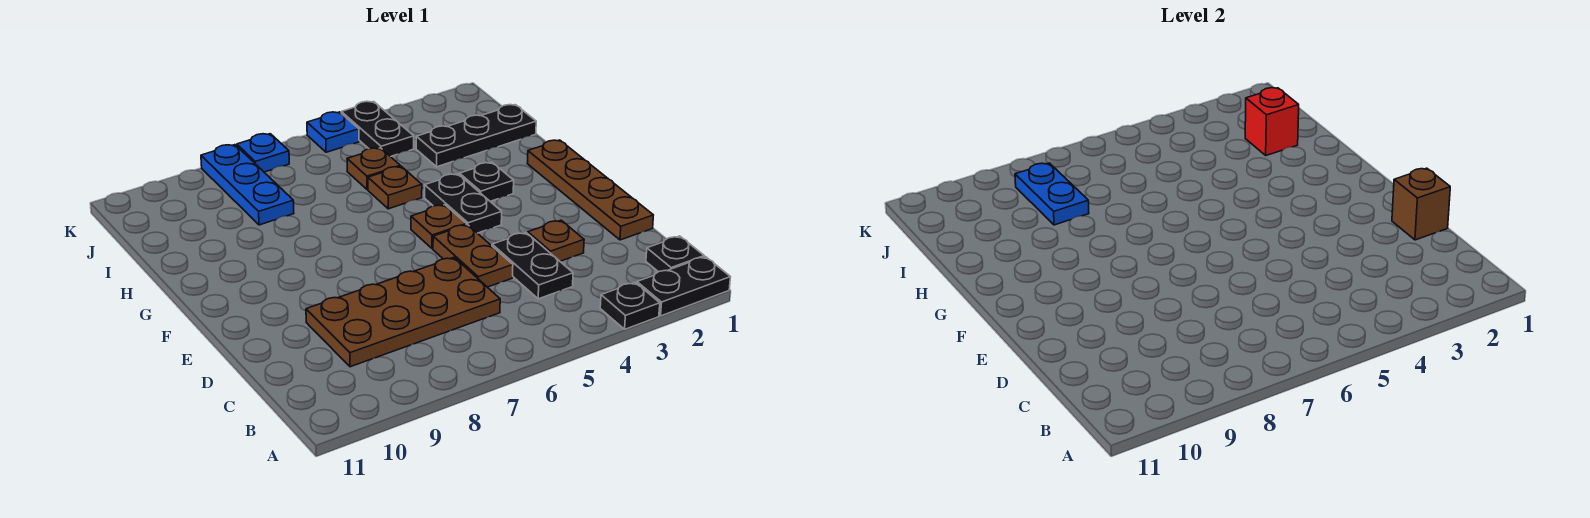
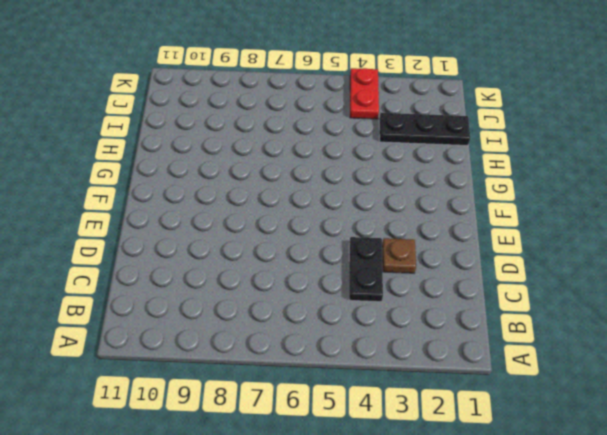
red plate J4:K4 level 1 -> black plate J4:K4 level 1
none -> black plate A1:A2 level 1
none -> black plate A3 level 1
none -> black plate B1 level 1

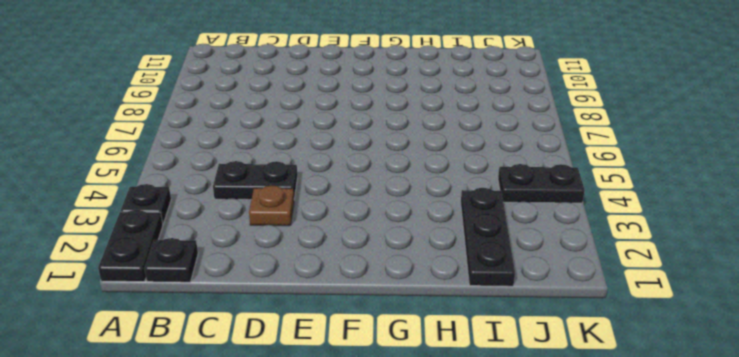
none -> brown plate C6:D9 level 1
none -> brown plate D1:G1 level 1
none -> brown plate D5:E5 level 1

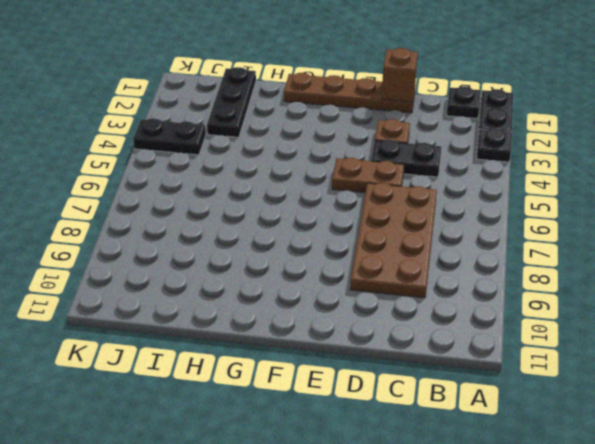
none -> black plate F4:G4 level 1
none -> brown plate F5 level 1
none -> black plate G3 level 1

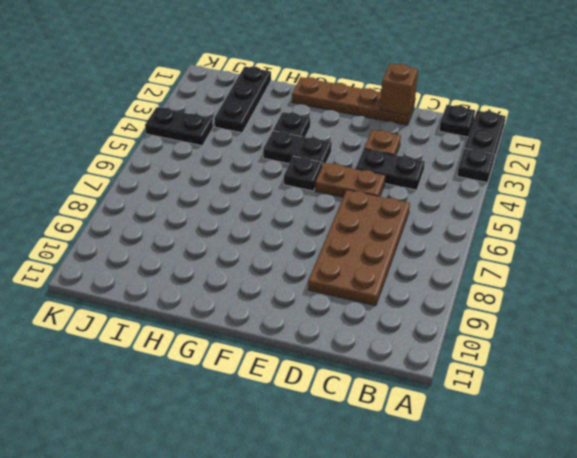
black plate F5 level 1 -> brown plate F5 level 1
none -> brown plate H5 level 1
none -> brown plate I5 level 1
none -> blue plate I8:K8 level 1

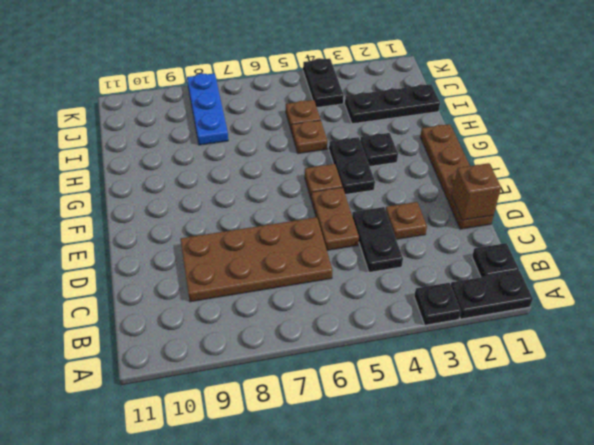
none -> blue plate K5 level 1
none -> blue plate K7 level 1
none -> red brick I2 level 2

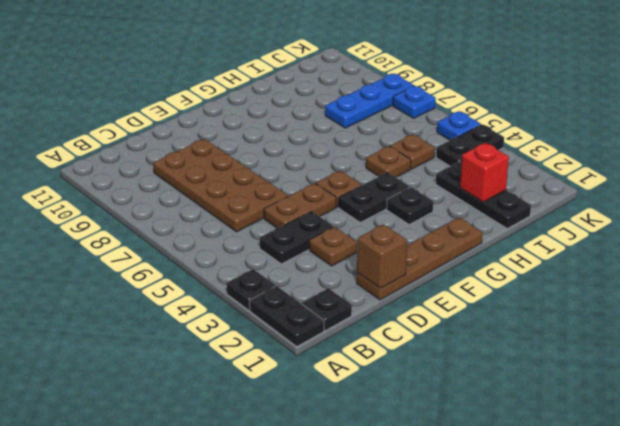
none -> blue plate I8:J8 level 2

